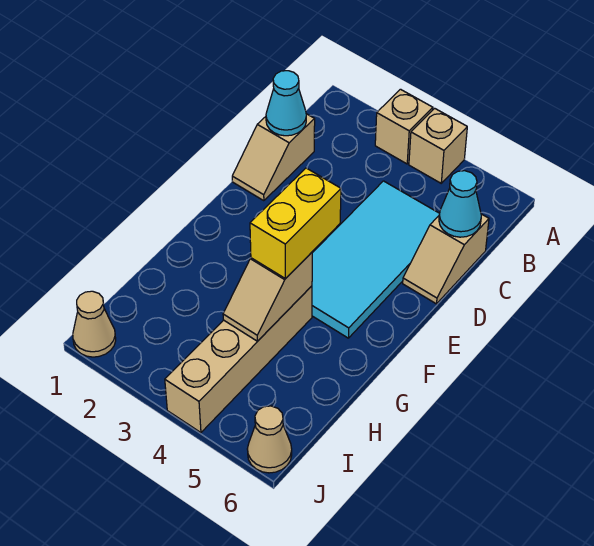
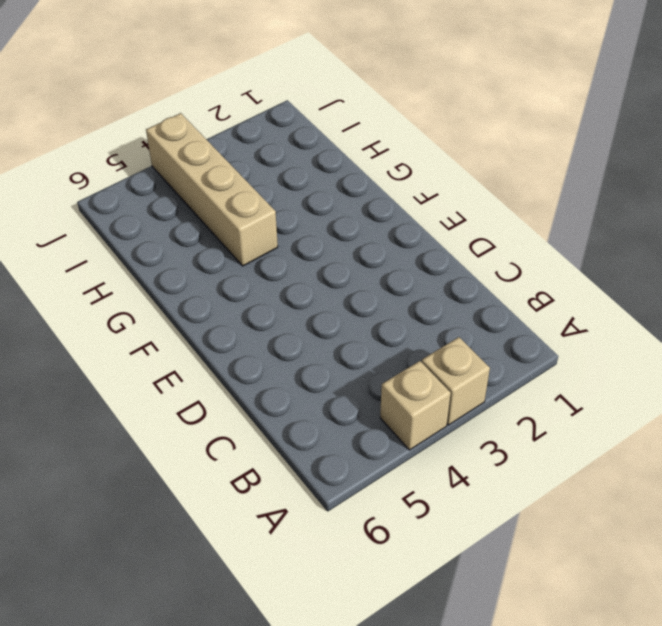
none -> tan slope C1:D1 level 1 top C
none -> cyan tile C4:F5 level 1
none -> tan slope C6:D6 level 1 top C

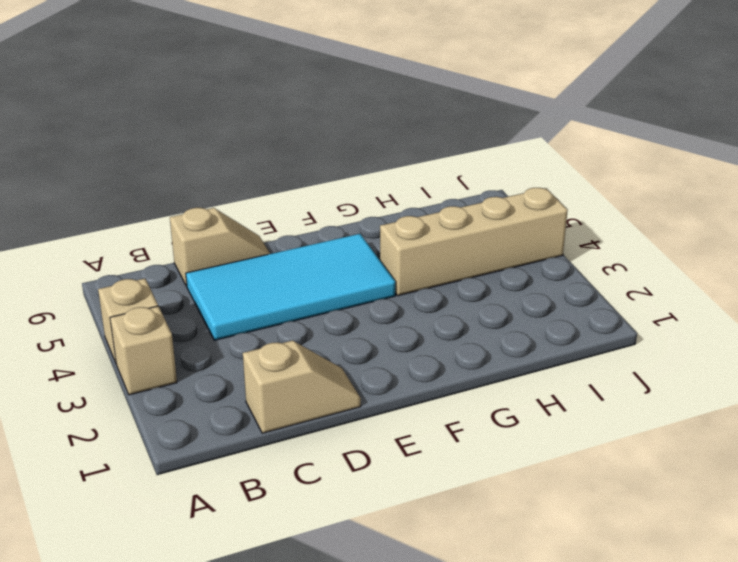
none -> tan cone J1 level 1
none -> tan cone J6 level 1
none -> cyan cone C1 level 2

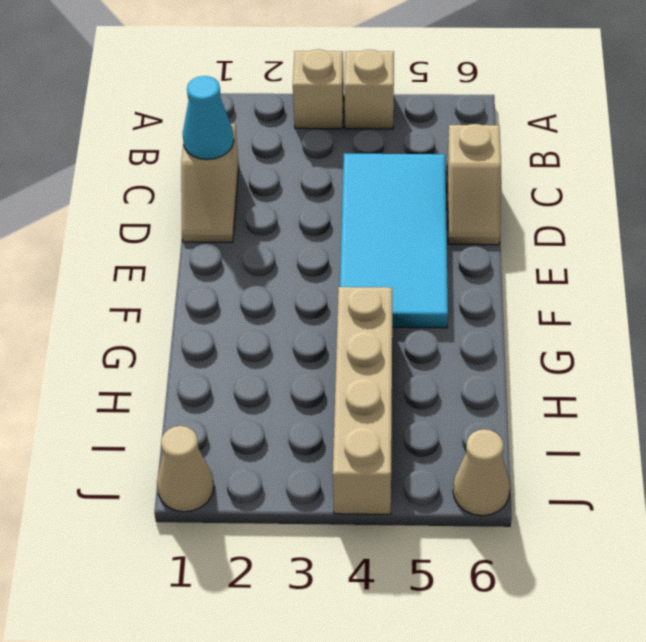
none -> cyan cone C6 level 2
none -> tan slope G4:H4 level 2 top G
none -> yellow brick F4:G4 level 3

